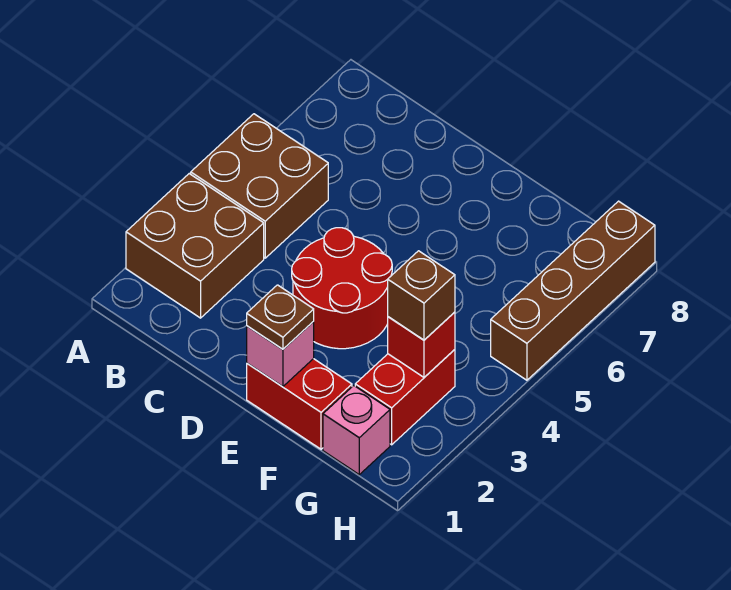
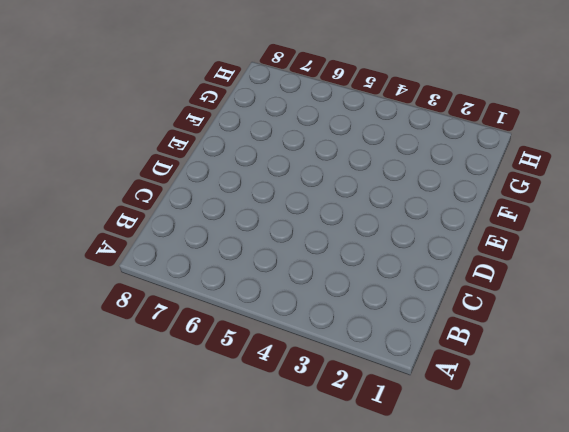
none -> brown brick A2:B3 level 1
none -> brown brick A4:B5 level 1

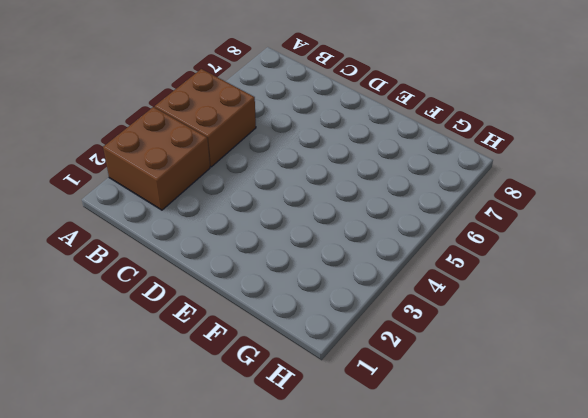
none -> red round brick D3:E4 level 1
none -> red brick E1:F1 level 1

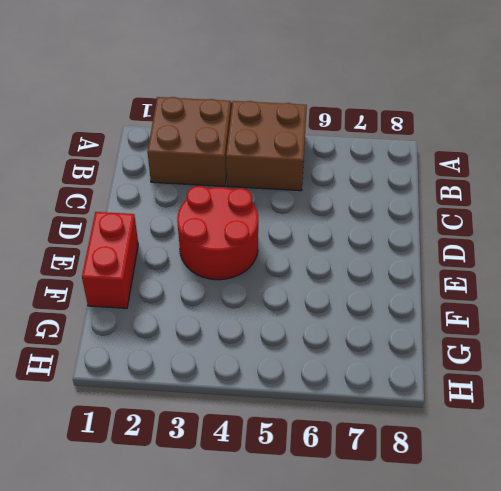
none -> pink brick G1 level 1
none -> red brick G2:G3 level 1

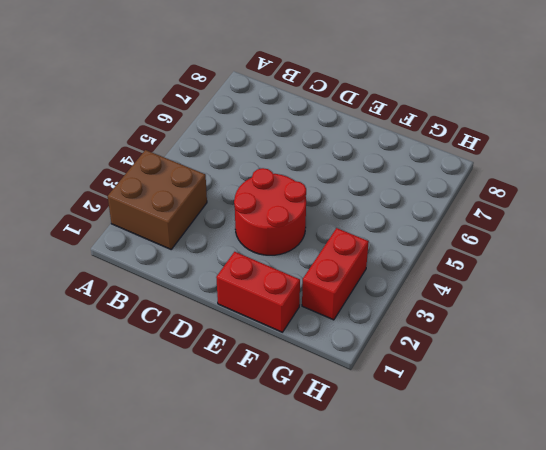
none -> brown brick A4:B5 level 1
none -> pink brick G1 level 1

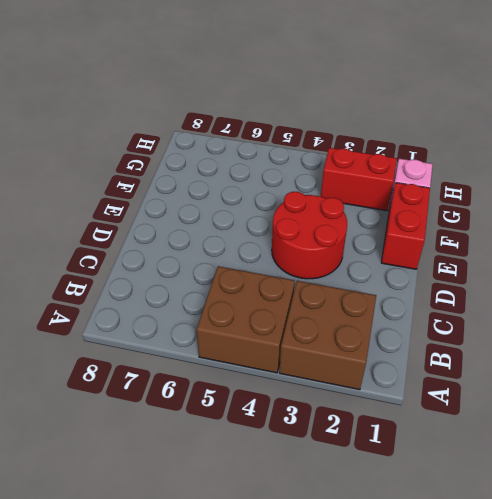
none -> brown brick H5:H8 level 1
none -> pink brick E1 level 2

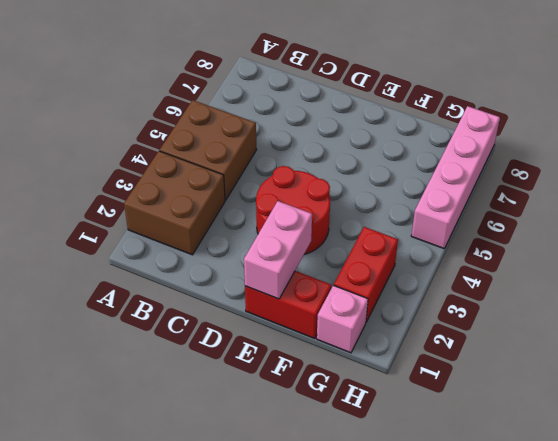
pink brick E1:E2 level 2 -> pink brick E1 level 2
pink brick H5:H8 level 1 -> brown brick H5:H8 level 1
none -> red brick G3 level 2
none -> brown plate E1 level 3

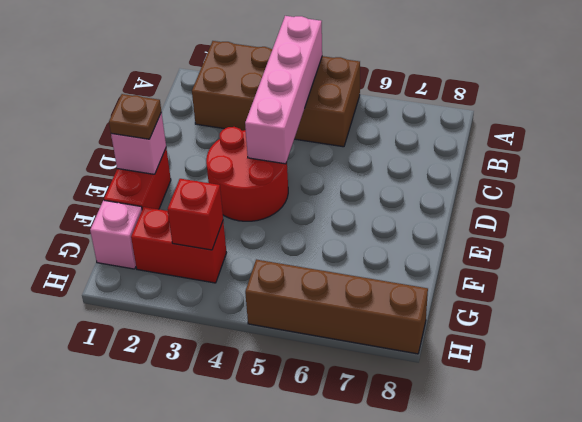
pink brick A4:D4 level 2 -> none
none -> brown brick G3 level 3

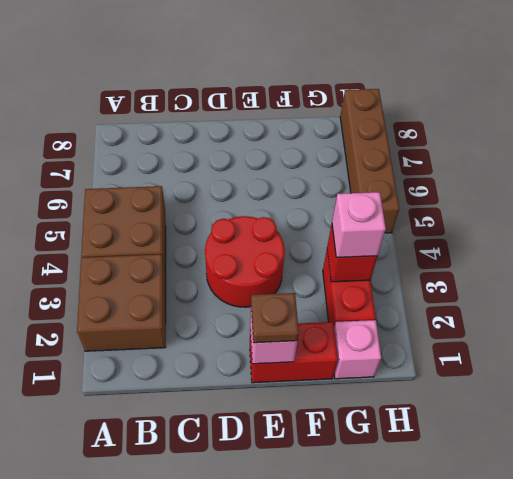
pink brick G3 level 3 -> brown brick G3 level 3

